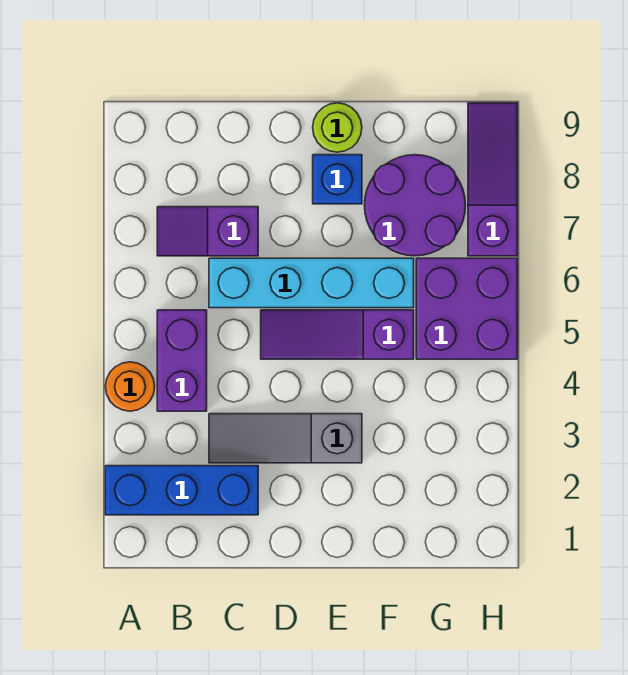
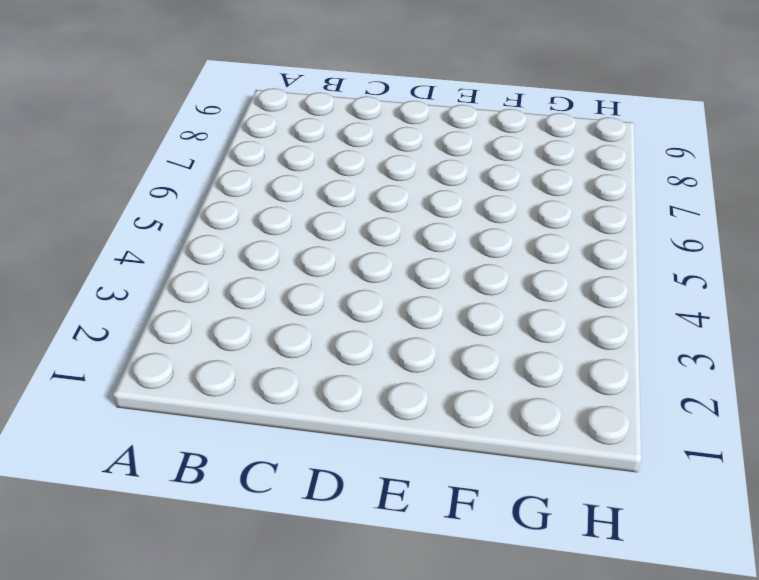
none -> blue brick A2:C2 level 1
none -> orange round brick A4 level 1
none -> purple brick B4:B5 level 1

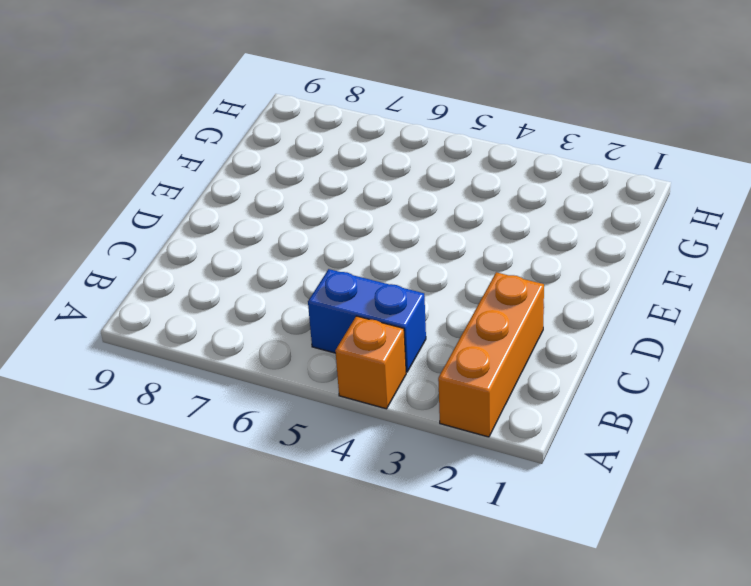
orange brick A2:C2 level 1 -> blue brick A2:C2 level 1
orange brick A4 level 1 -> orange round brick A4 level 1
blue brick B4:B5 level 1 -> purple brick B4:B5 level 1
none -> purple slope B7:C7 level 1 top C
none -> grey slope C3:E3 level 1 top E
none -> cyan brick C6:F6 level 1

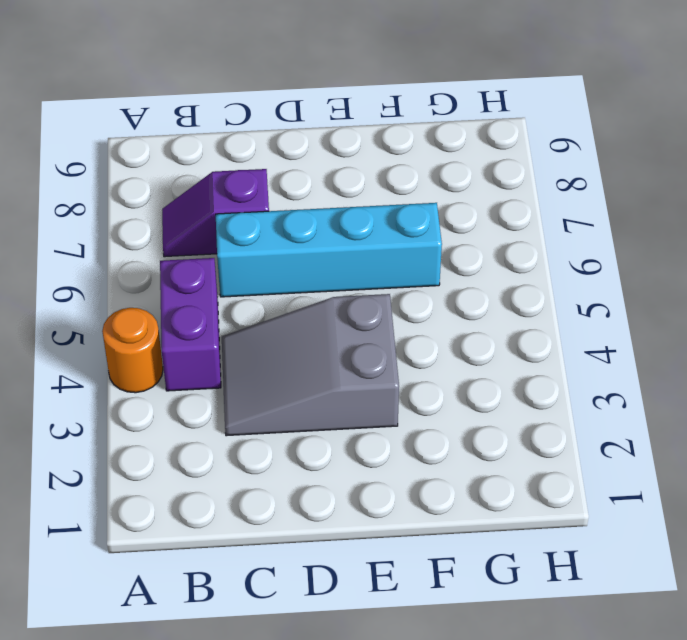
grey slope C3:E4 level 1 top E -> grey slope C3:E3 level 1 top E
none -> blue brick A2:C2 level 1
none -> purple slope D5:F5 level 1 top F
none -> blue brick E8 level 1

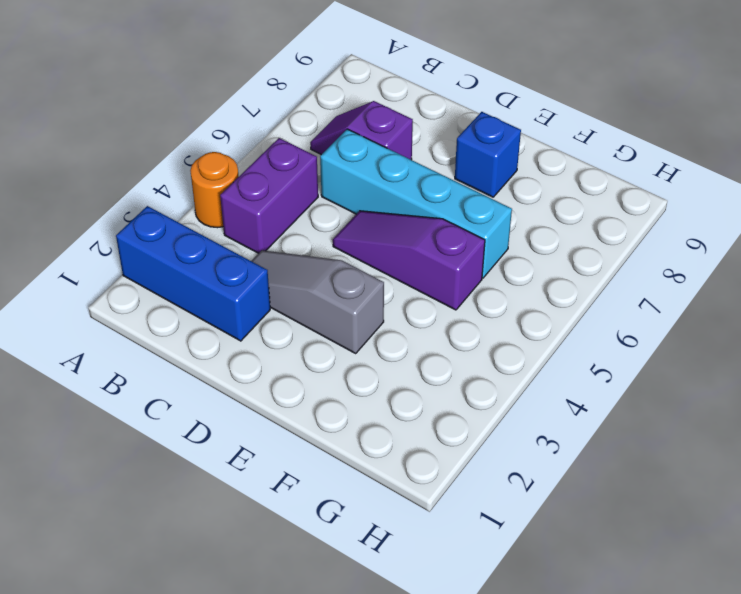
none -> lime round brick E9 level 1
none -> purple round brick F7:G8 level 1
none -> purple brick G5:H6 level 1

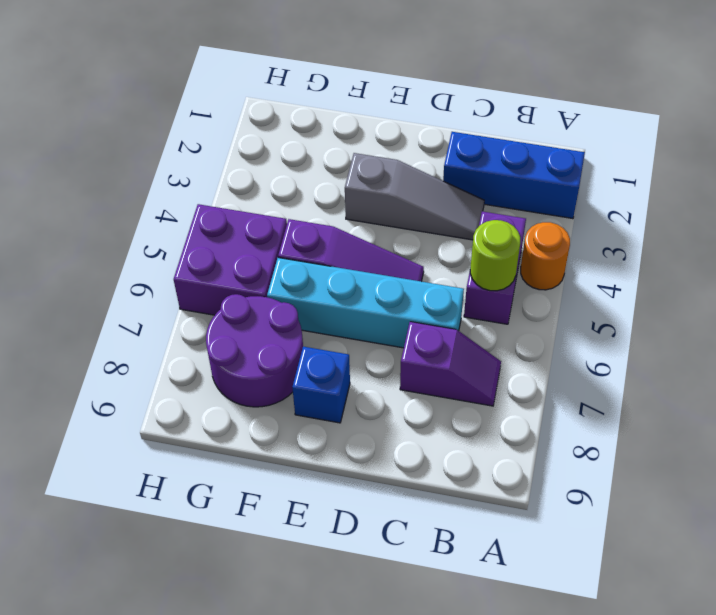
lime round brick B5 level 2 -> lime round brick E9 level 1
none -> purple slope H7:H9 level 1 top 7

